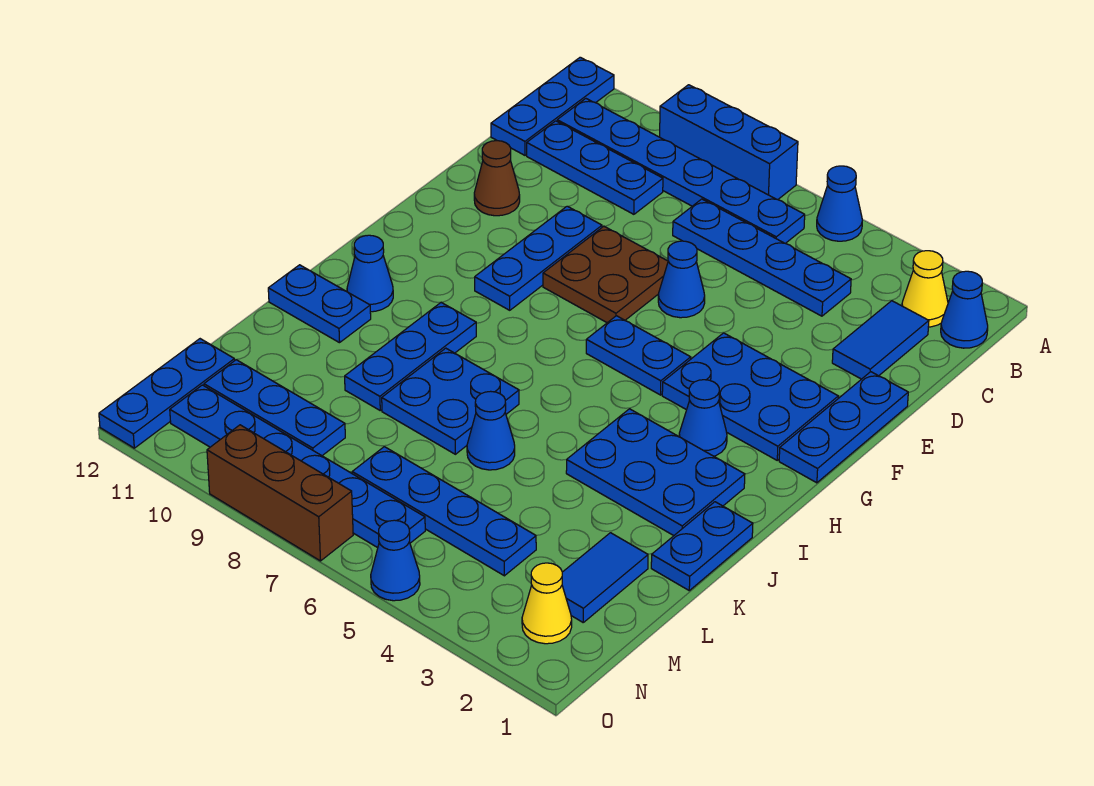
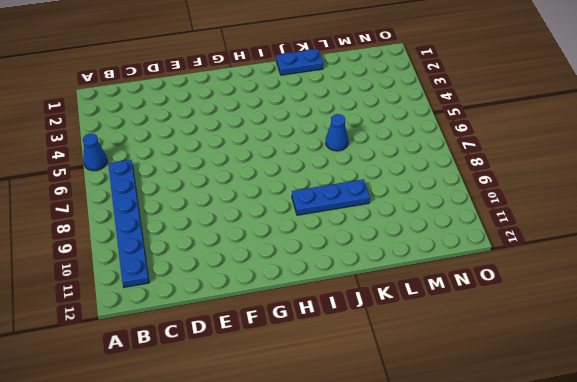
none -> blue brick A7:A9 level 1
none -> blue plate A12:C12 level 1
none -> blue cone B1 level 1
none -> yellow cone B2 level 1

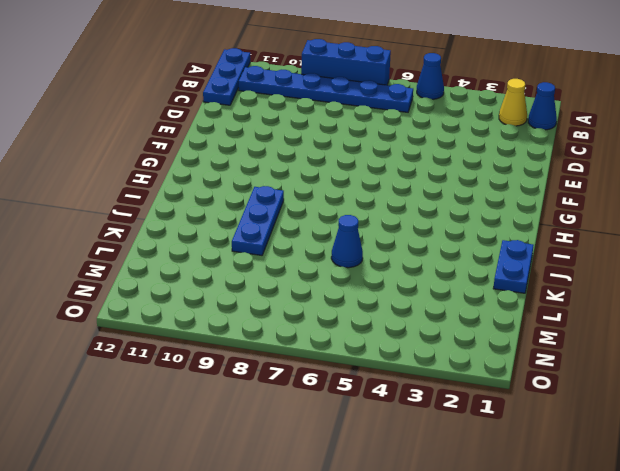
none -> blue tile C2:D2 level 1
none -> blue plate C4:C7 level 1
none -> blue plate C9:C11 level 1
none -> blue plate E1:G1 level 1

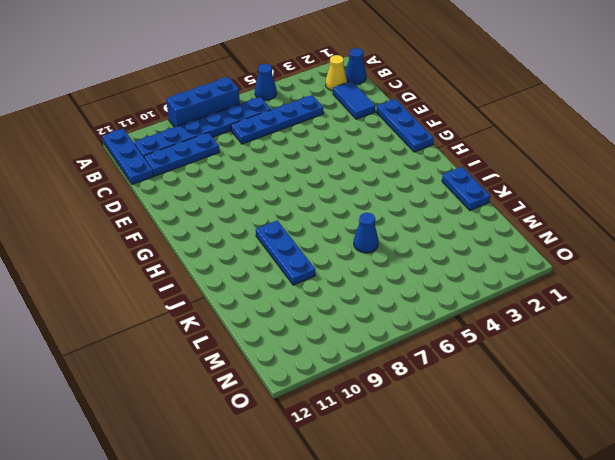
none -> blue cone E6 level 1
none -> brown plate E7:F8 level 1
none -> blue plate E9:G9 level 1
none -> brown cone E11 level 1

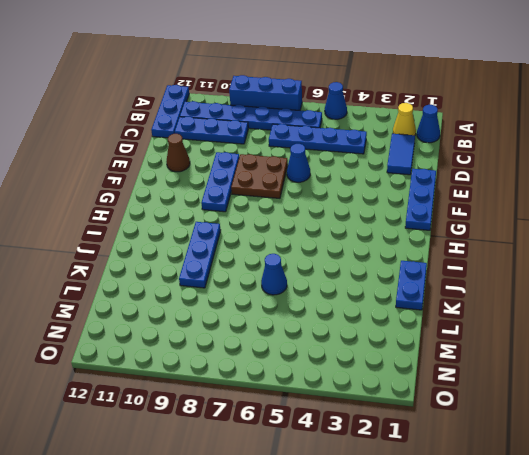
none -> blue plate F2:G4 level 1
none -> blue plate G5:G6 level 1
none -> blue cone H3 level 1
none -> blue plate I2:J4 level 1

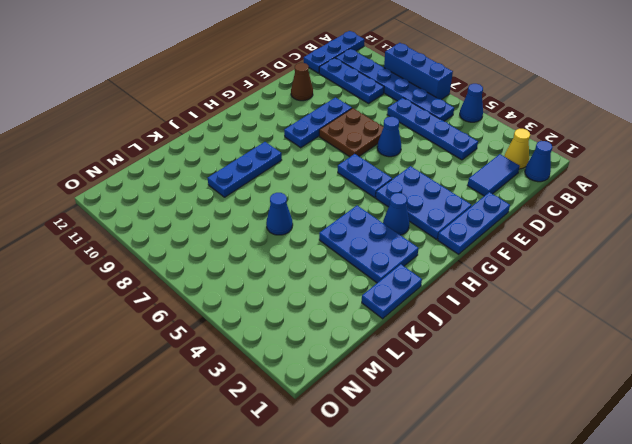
none -> blue cone I11 level 1
none -> blue plate J7:K8 level 1
none -> blue plate J11:J12 level 1
none -> blue tile L2:M2 level 1

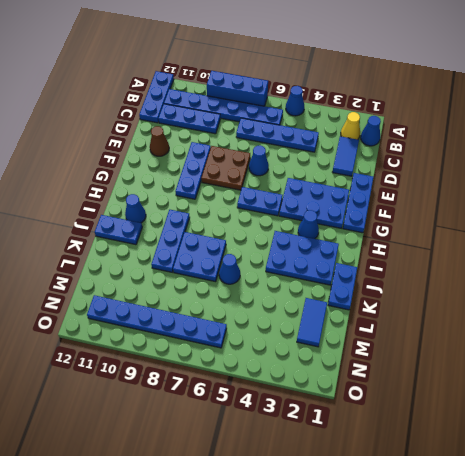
none -> blue plate M4:M7 level 1
none -> blue plate M9:M11 level 1
none -> blue plate M12:O12 level 1
none -> yellow cone N2 level 1

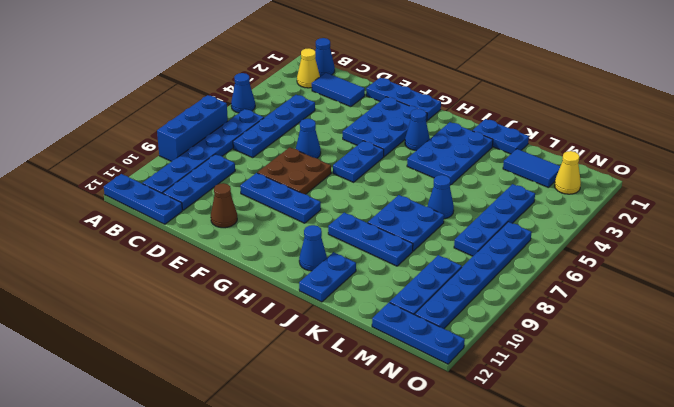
none -> blue cone O5 level 1
none -> brown brick O7:O9 level 1

